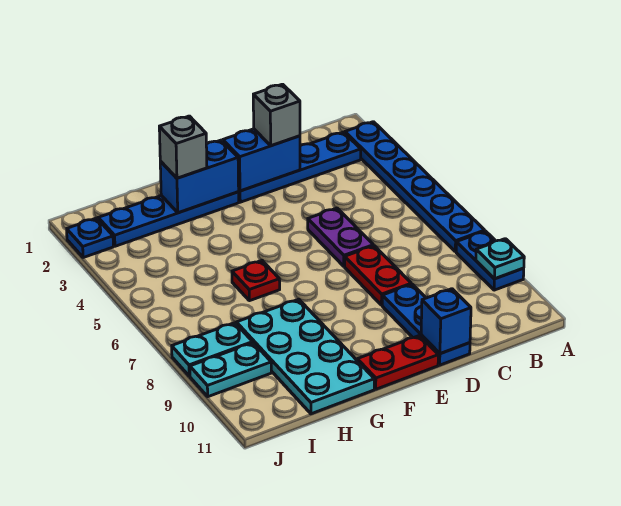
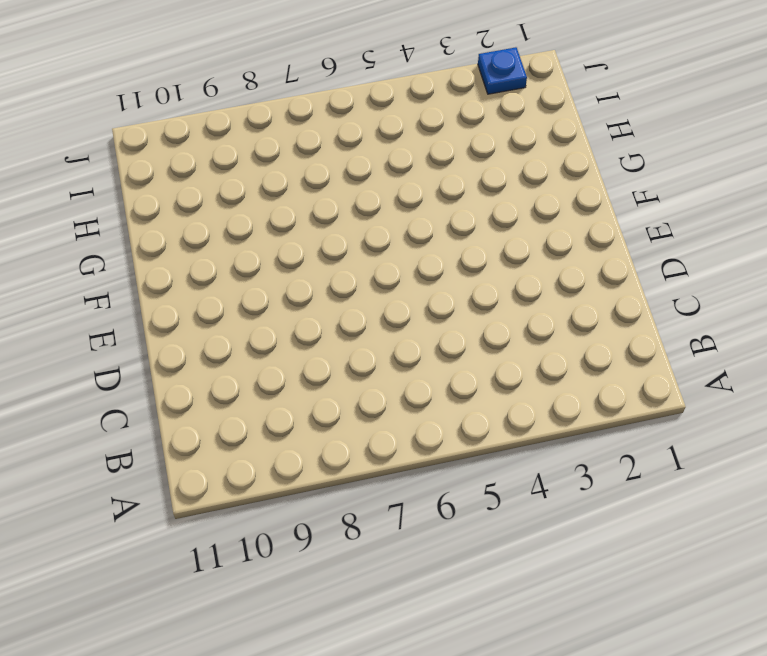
none -> blue plate A2:A7 level 1
none -> blue plate A8:A9 level 1
none -> blue plate B2:E2 level 1

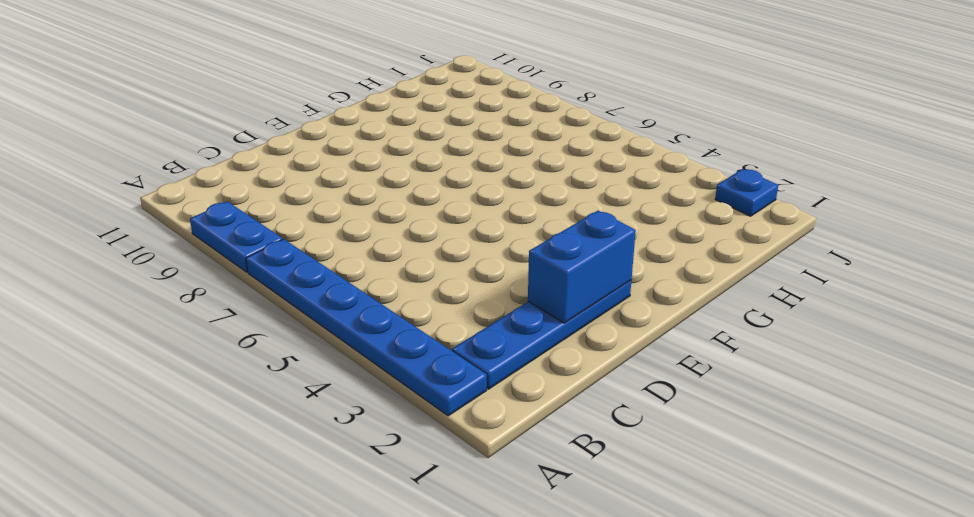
none -> purple plate D5:D6 level 1
none -> red plate D7:D8 level 1
none -> blue plate D9:D11 level 1

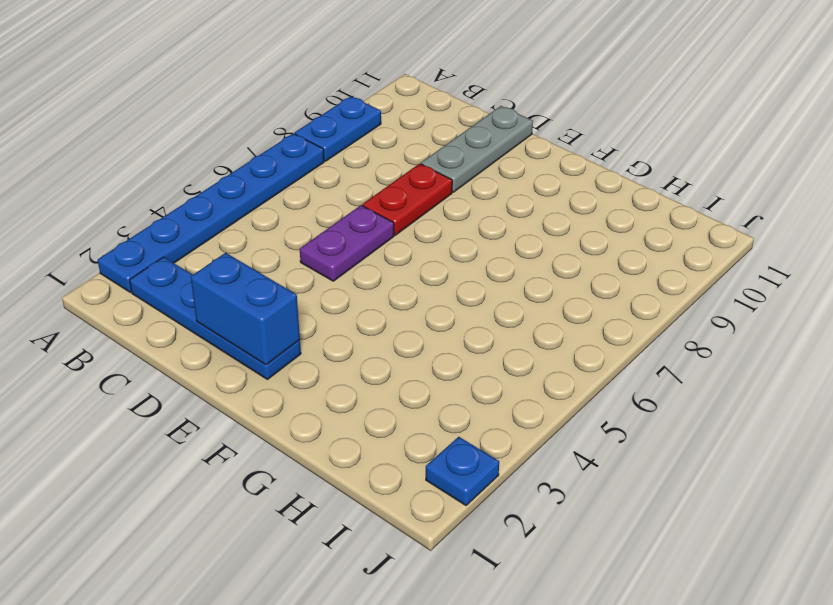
grey plate D9:D11 level 1 -> blue plate D9:D11 level 1
none -> red plate E11:F11 level 1
none -> blue plate F2:I2 level 1
none -> red plate G6 level 1

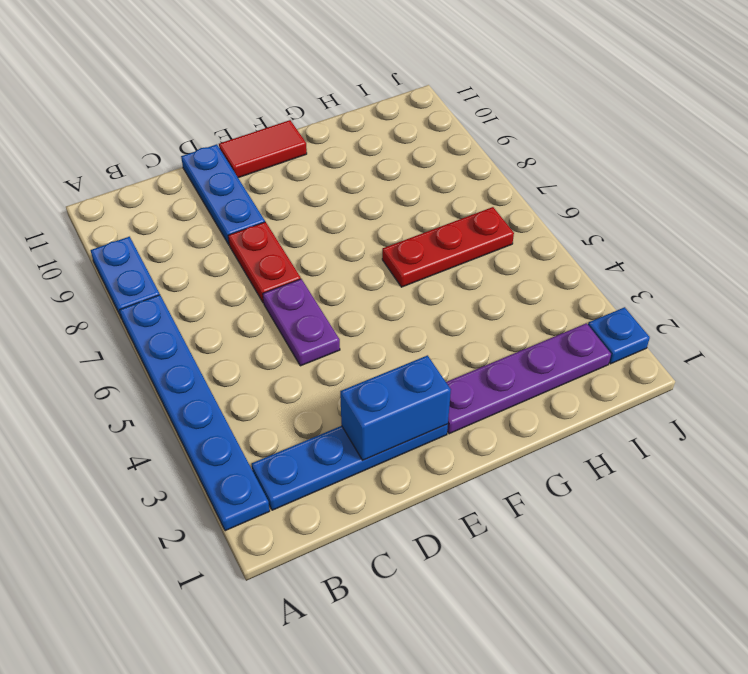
red tile E11:F11 level 1 -> red plate E11:F11 level 1
purple plate F2:I2 level 1 -> blue plate F2:I2 level 1
red plate G6:I6 level 1 -> red plate G6 level 1
none -> cyan plate G8:H11 level 1
none -> cyan plate I8:J8 level 1
none -> cyan plate I9:J9 level 1

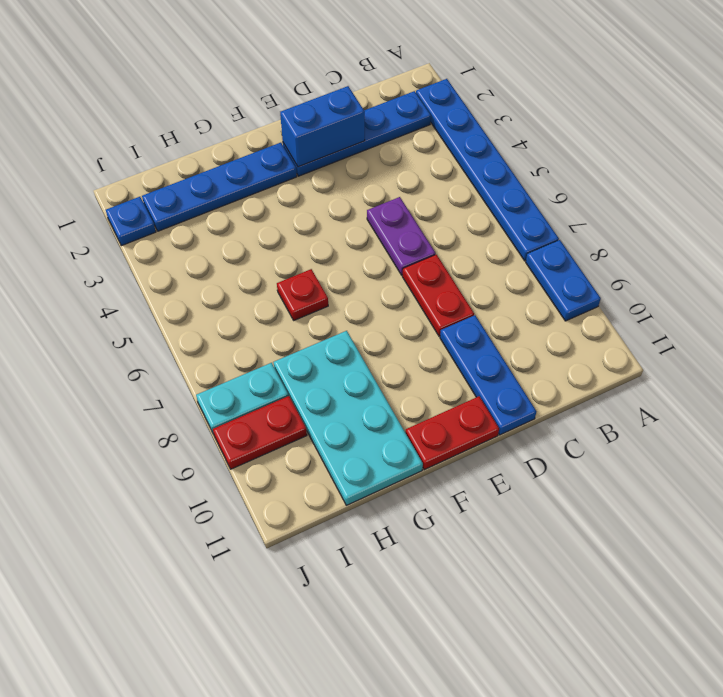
red plate I9:J9 level 1 -> cyan plate I9:J9 level 1
none -> cyan plate A9 level 2
none -> blue brick D11 level 2
none -> blue brick F2:G2 level 2

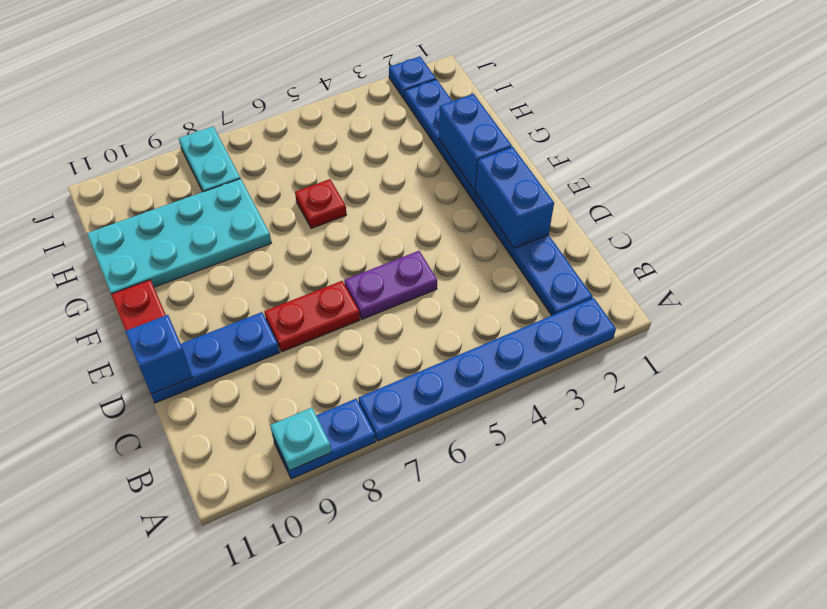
none -> cyan plate I9:J9 level 1
none -> grey brick D2 level 3
none -> grey brick G2 level 3

